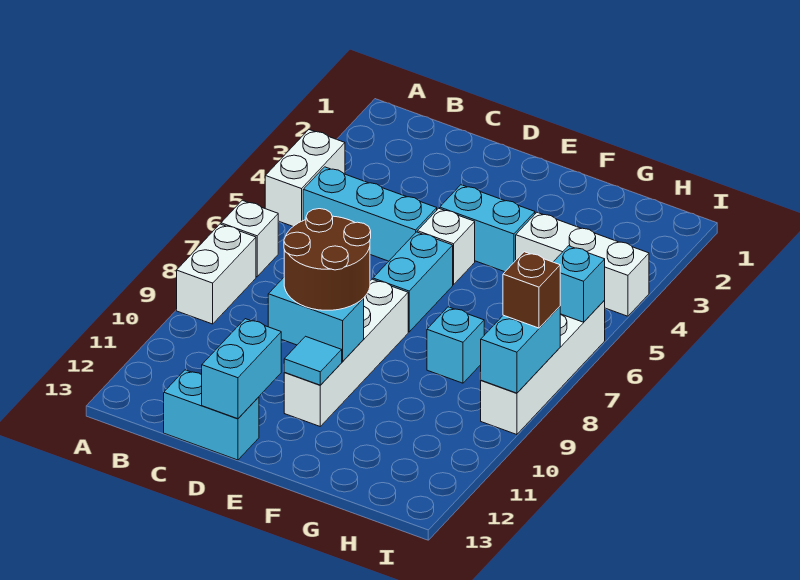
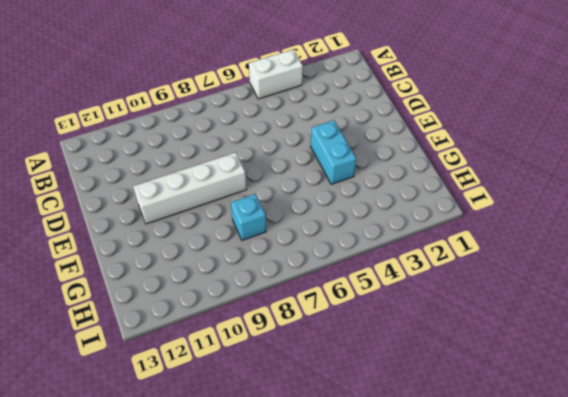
none -> white brick A7 level 1
none -> white brick A8:A9 level 1
none -> cyan brick B5:D5 level 1

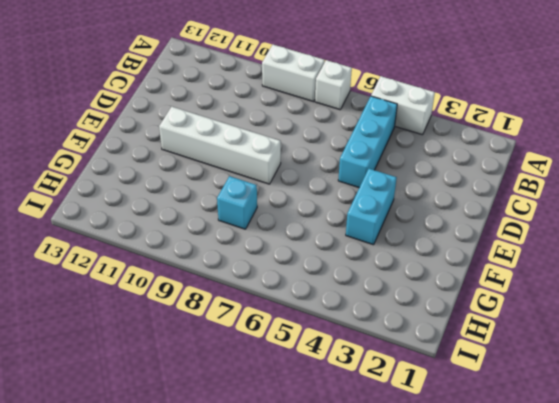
none -> cyan brick C13:D13 level 1
none -> white brick E5 level 1
none -> cyan brick E6:E7 level 1

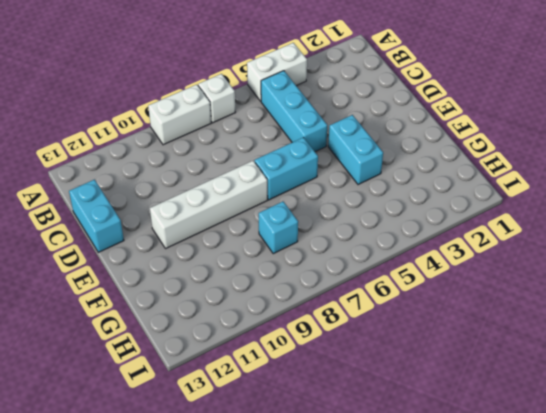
none -> white brick E5 level 1
none -> white brick G4:I4 level 1
none -> white brick I6:I9 level 1

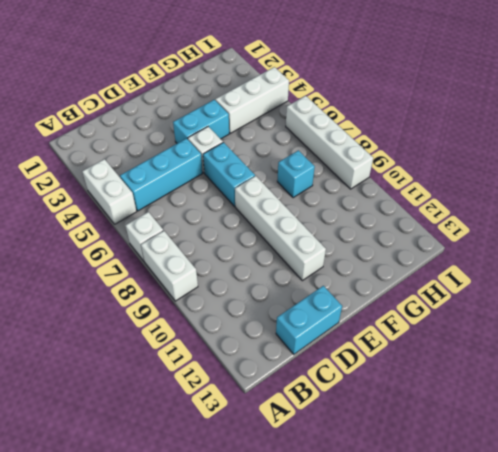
none -> cyan brick D10:E10 level 2
none -> cyan brick D12:D13 level 2
none -> cyan tile E11 level 2

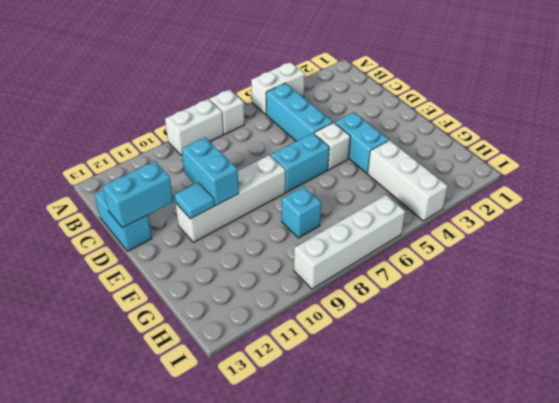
none -> cyan brick I6 level 2
none -> cyan brick I8:I9 level 2
none -> brown round brick D9:E10 level 3

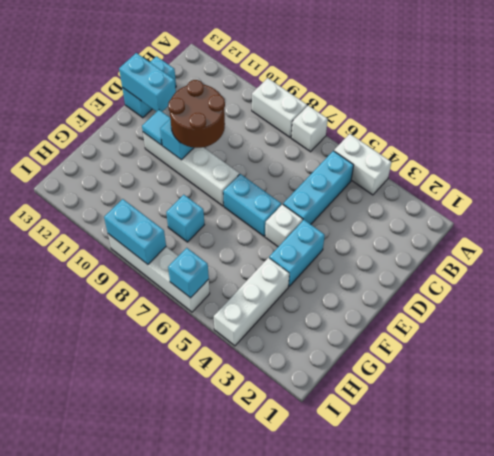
none -> brown brick I8 level 3

